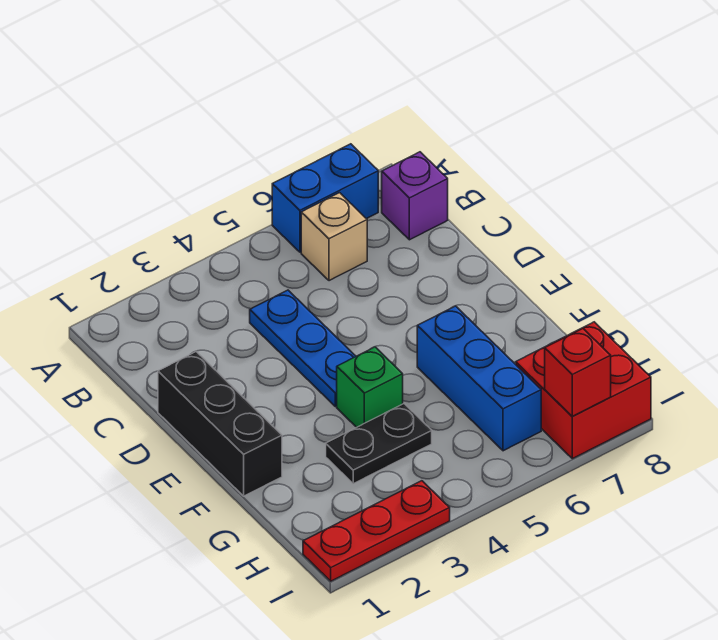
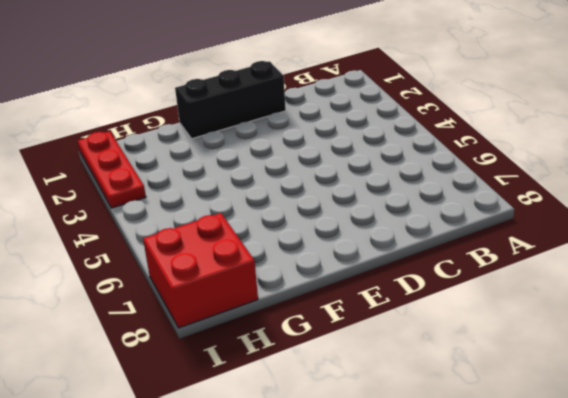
none -> blue brick A6:A7 level 1
none -> tan brick B6 level 1

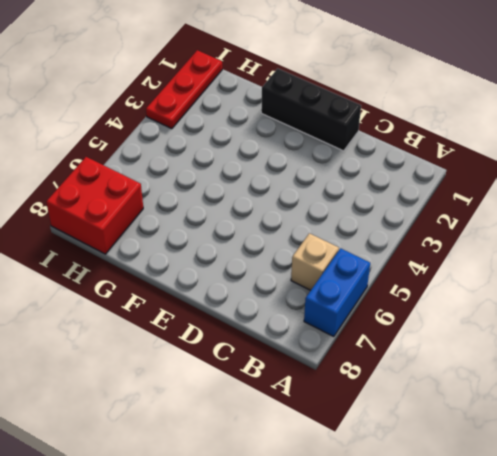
none -> purple brick B8 level 1
none -> blue plate C4:E4 level 1

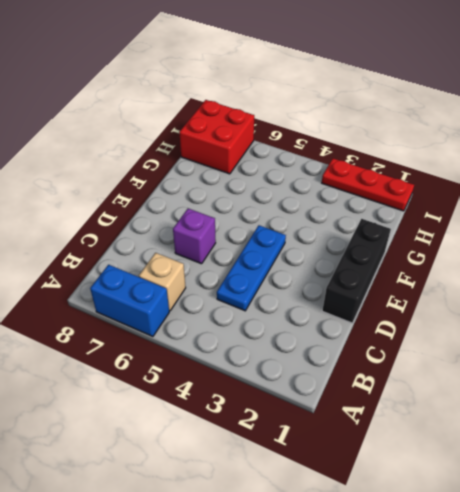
purple brick D6 level 1 -> purple brick B8 level 1
none -> green brick F4 level 1
none -> blue brick F6:H6 level 1

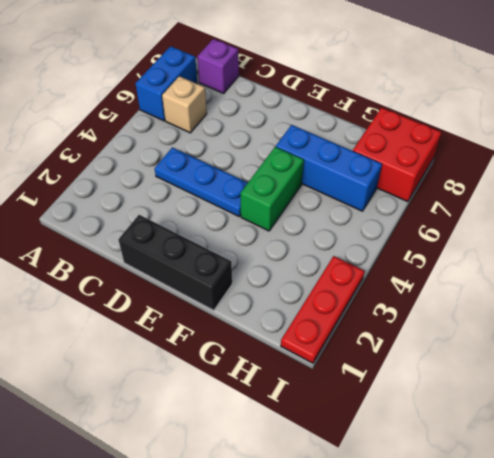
green brick F4:F5 level 1 -> green brick F4 level 1
none -> black plate G3:G4 level 1
none -> red brick I7 level 2

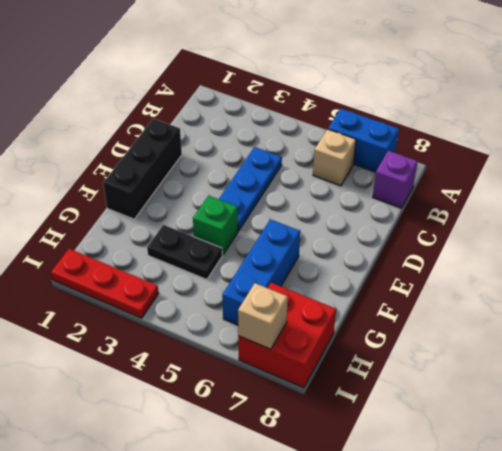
tan brick I7 level 2 -> red brick I7 level 2

